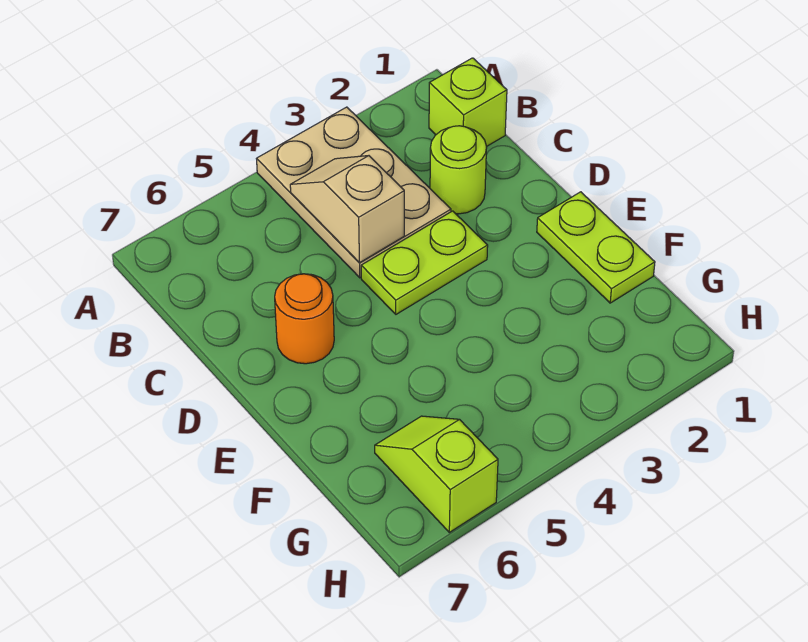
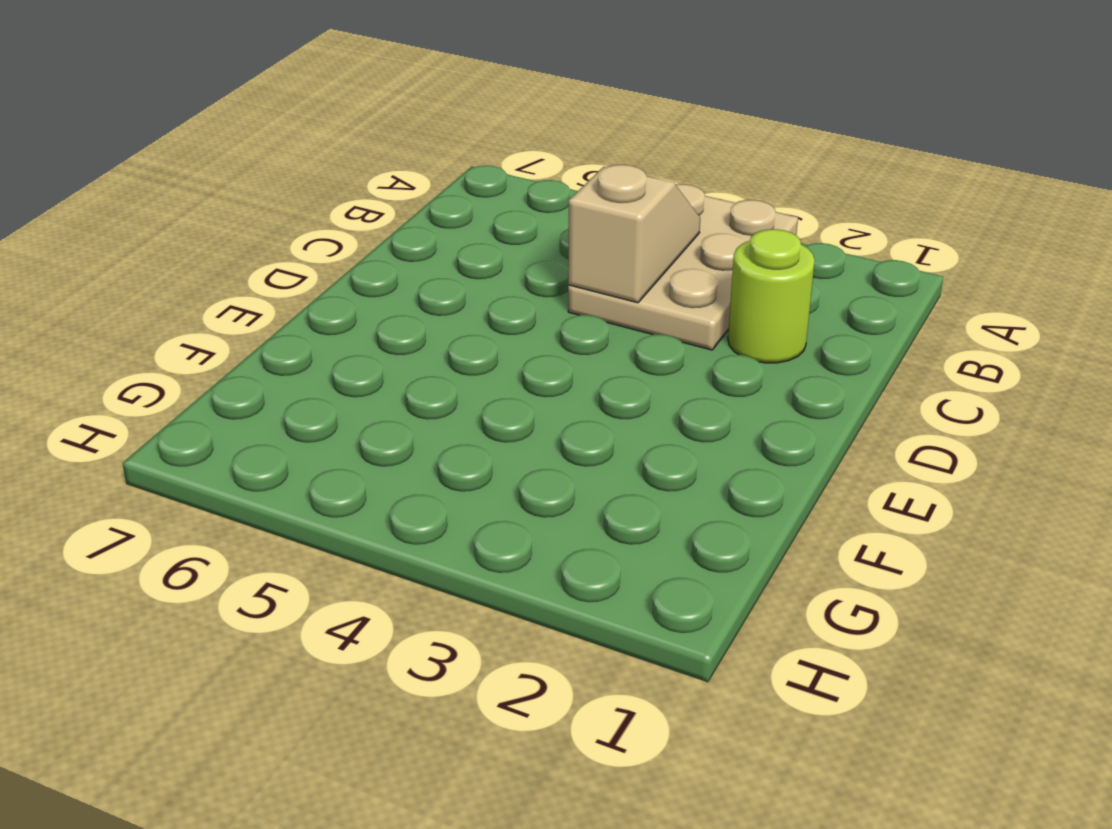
none -> lime brick B1 level 1
none -> lime plate D3:D4 level 1

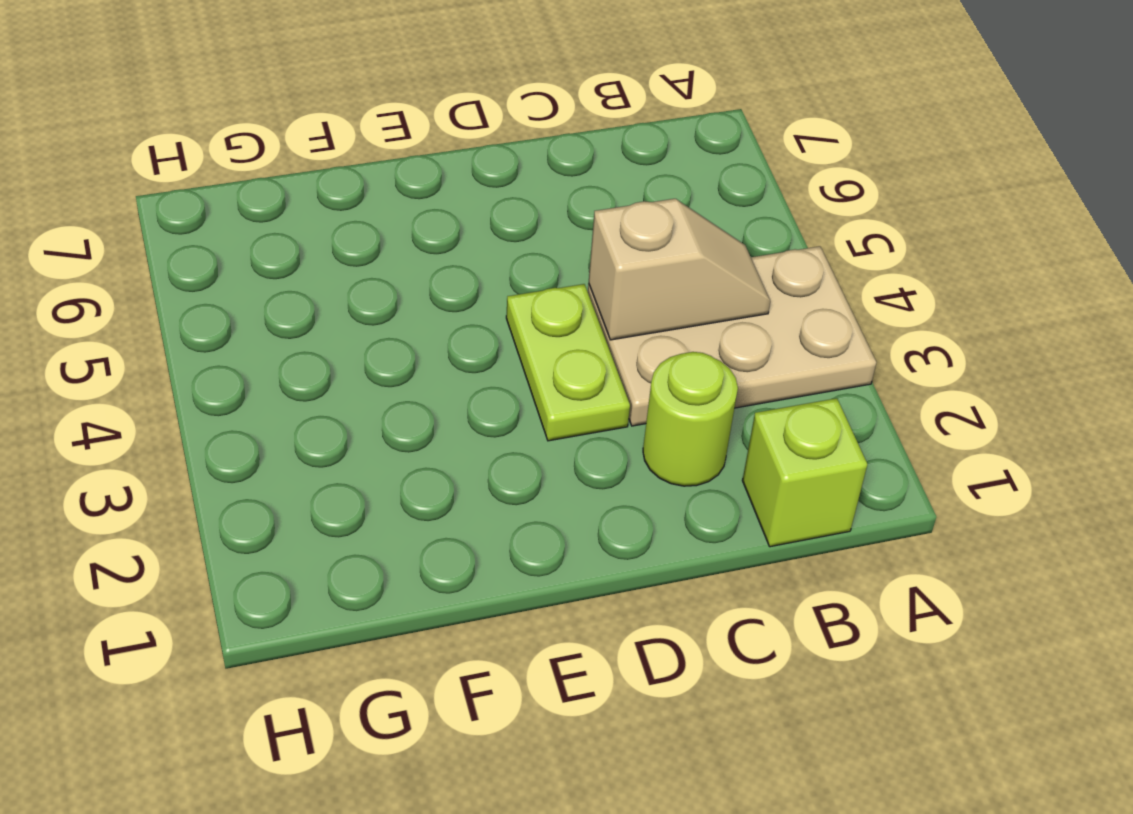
none -> orange round brick D6 level 1
none -> lime plate E1:F1 level 1

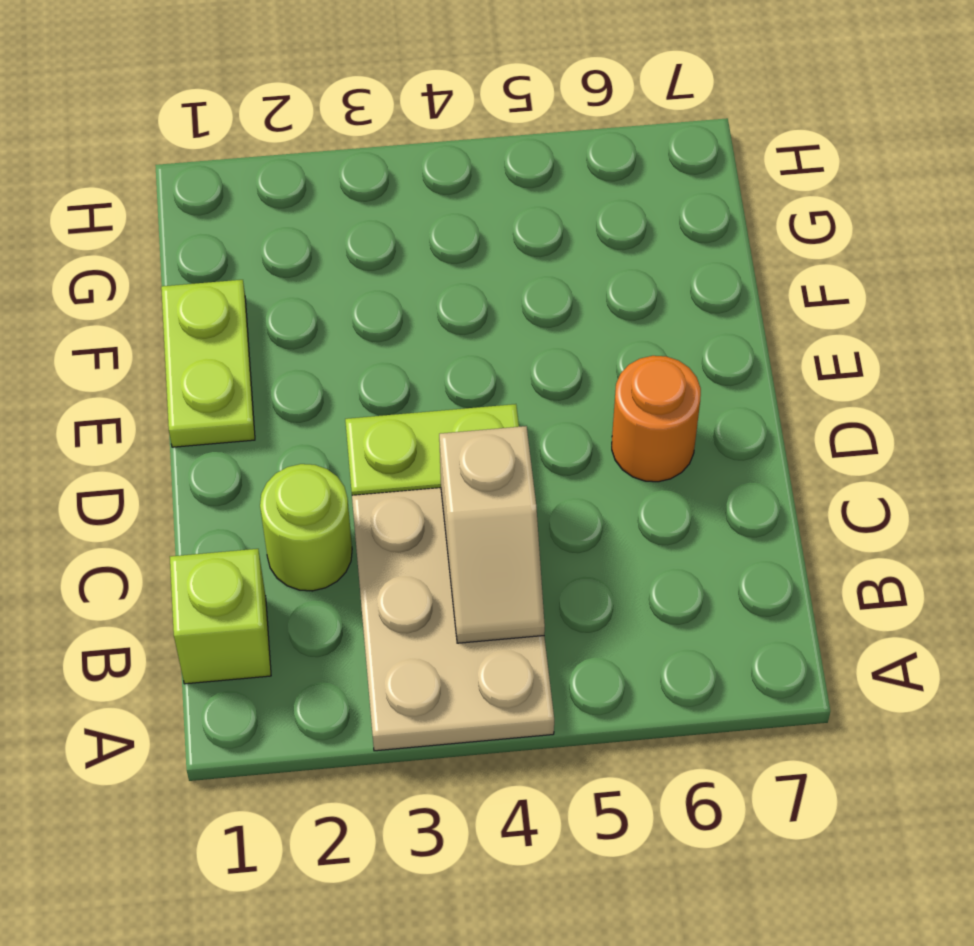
none -> lime slope G6:H6 level 1 top H

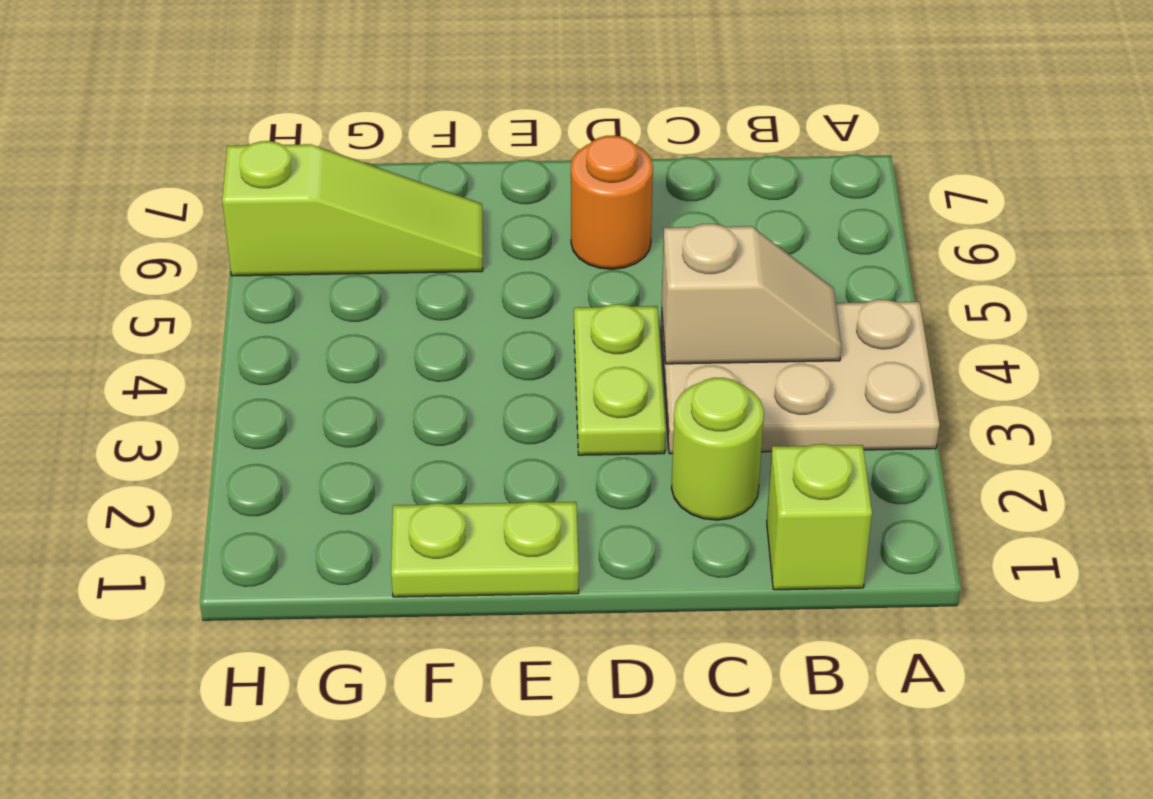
lime slope F6:H6 level 1 top H -> lime slope G6:H6 level 1 top H

